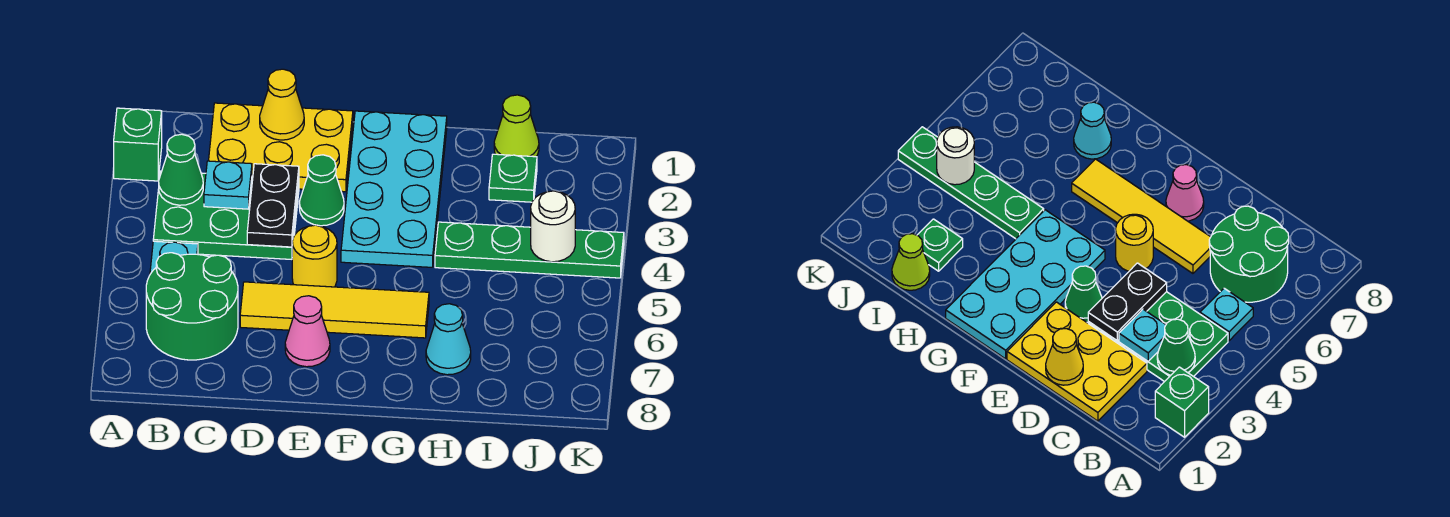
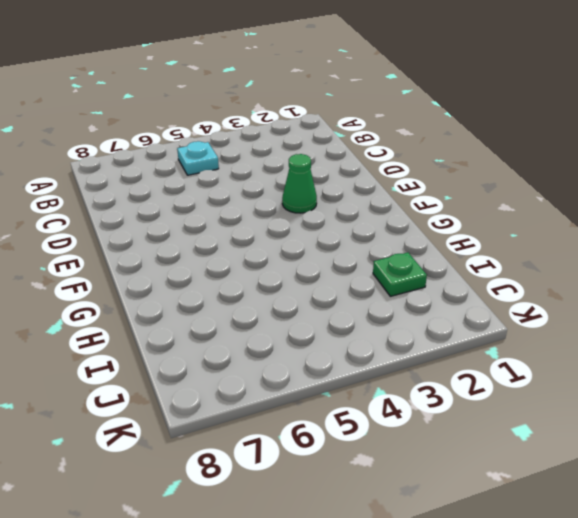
none -> green brick A2 level 1
none -> green plate B3:D4 level 1
none -> green round brick B6:C7 level 1

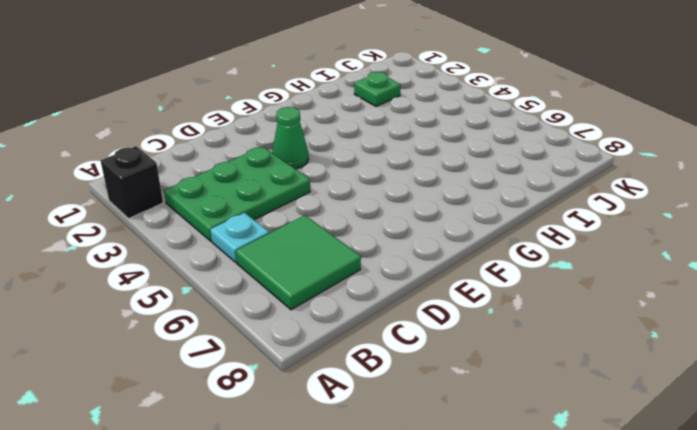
black brick A2 level 1 -> green brick A2 level 1
green tile B6:C7 level 1 -> green round brick B6:C7 level 1
none -> yellow plate C1:E2 level 1
none -> yellow tile D6:G6 level 1
none -> yellow round brick E5 level 1

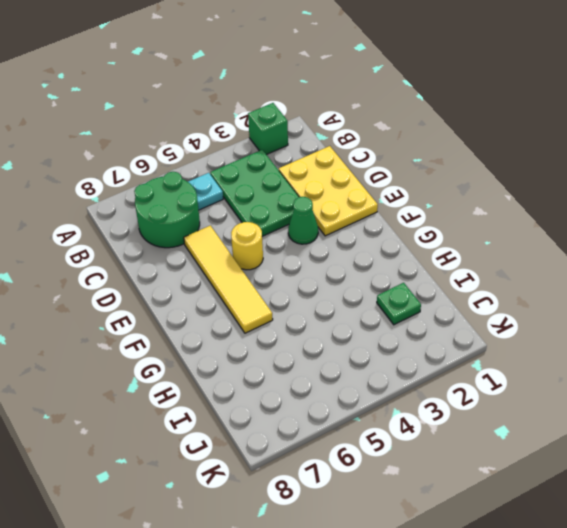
none -> pink cone E7 level 1
none -> cyan plate F1:G4 level 1
none -> green plate H4:K4 level 1

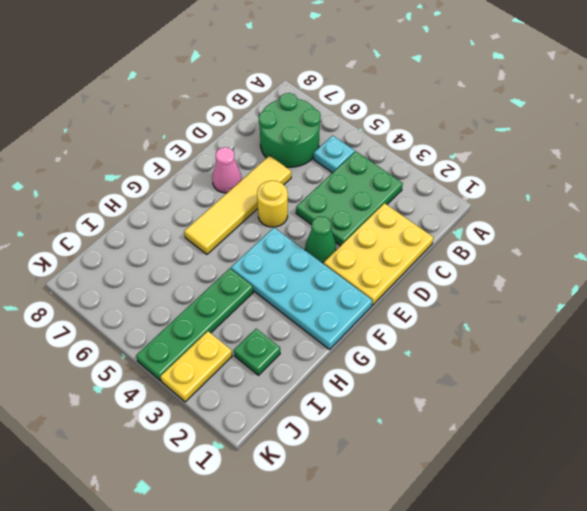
yellow plate J3:K3 level 1 -> none
none -> green brick A2 level 1
none -> cyan cone H7 level 1
none -> lime cone I1 level 1

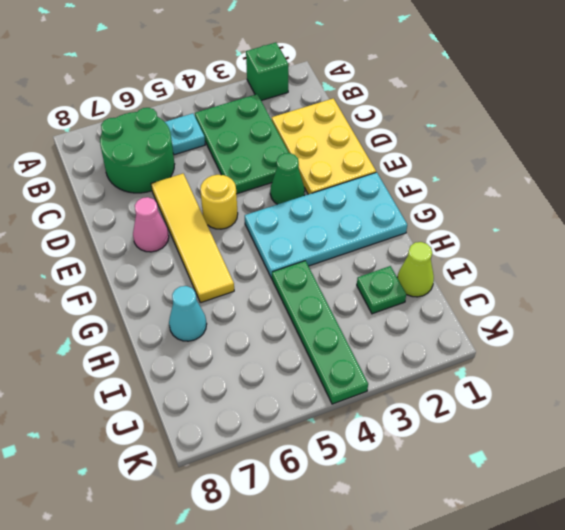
none -> green cone B3 level 2
none -> cyan plate C3 level 2
none -> yellow cone D1 level 2

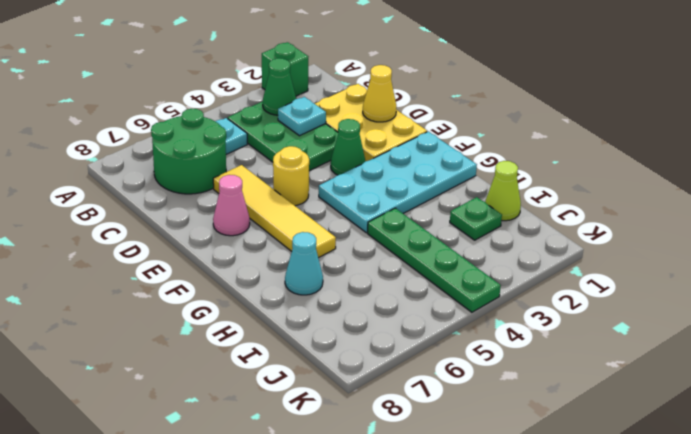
none -> black plate D3:D4 level 2
none -> white round brick J4 level 2

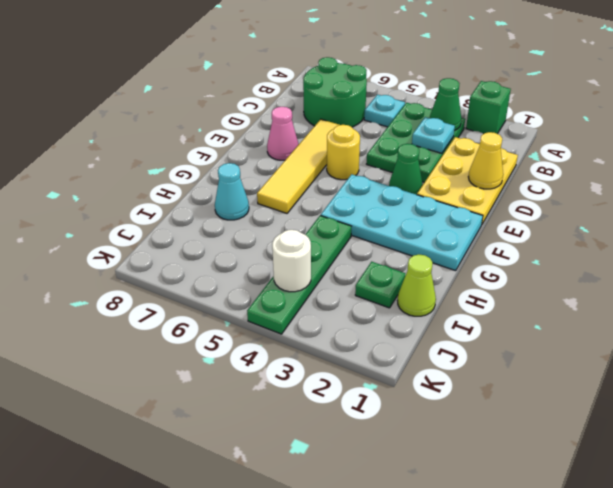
none -> black plate D3:D4 level 2

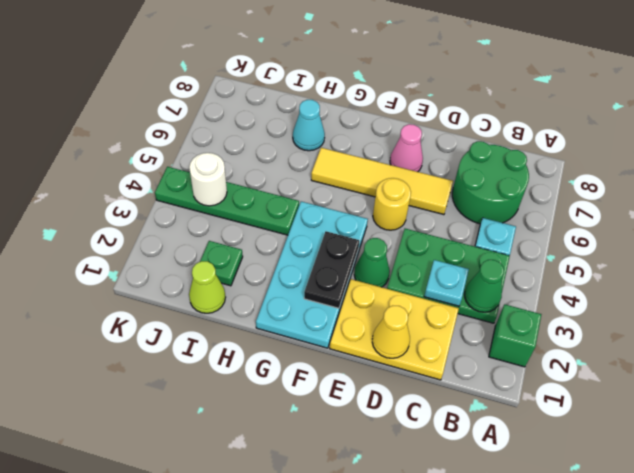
black plate F2:F3 level 2 -> black plate D3:D4 level 2

